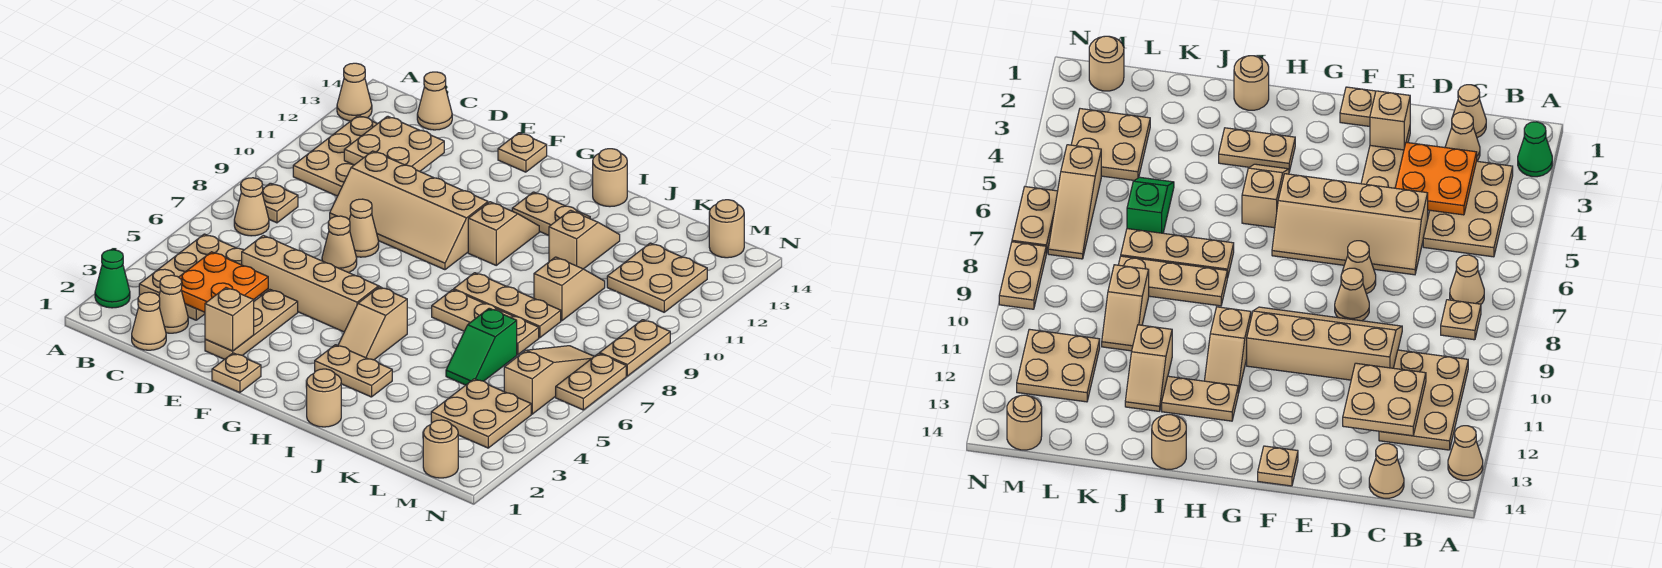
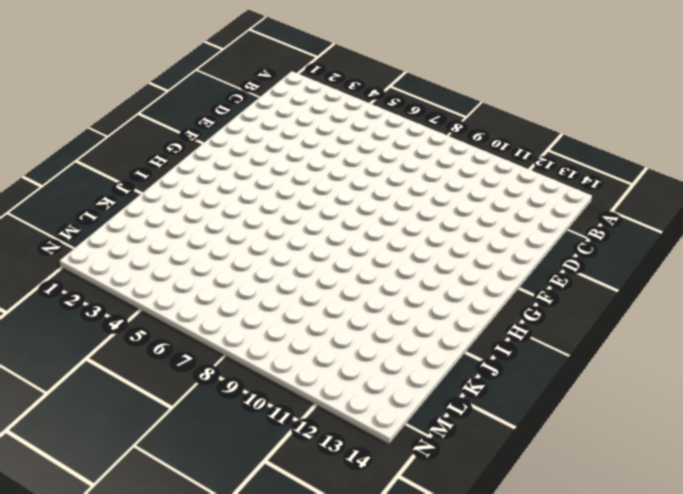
none -> green cone A2 level 1
none -> tan cone A13 level 1
none -> tan plate B3:C5 level 1
none -> tan cone B7 level 1

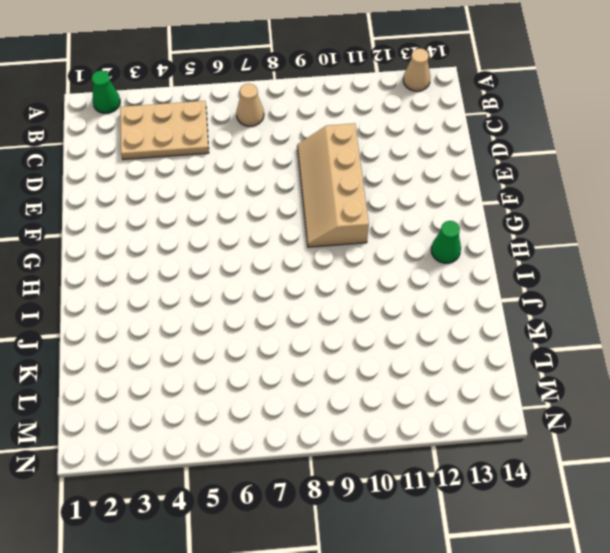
green cone H13 level 1 -> none
none -> tan plate B8 level 1
none -> tan plate B10:C12 level 1
none -> tan cone C1 level 1
none -> tan cone C2 level 1

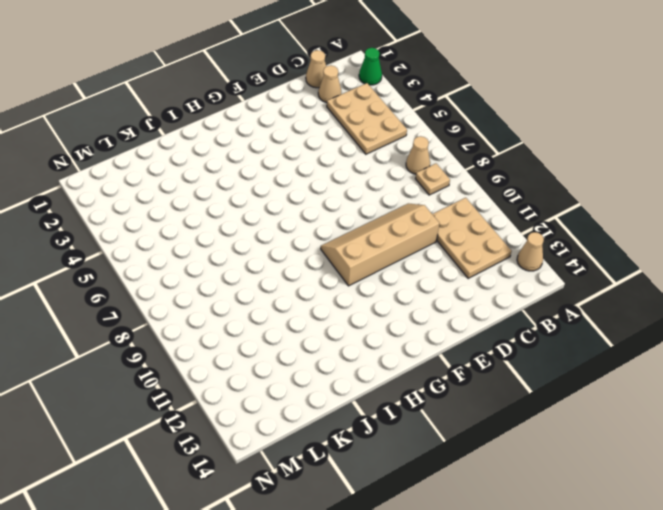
none -> tan cone C14 level 1
none -> tan slope D5:G6 level 1 top 5
none -> tan plate E2:E4 level 1
none -> tan cone E7 level 1

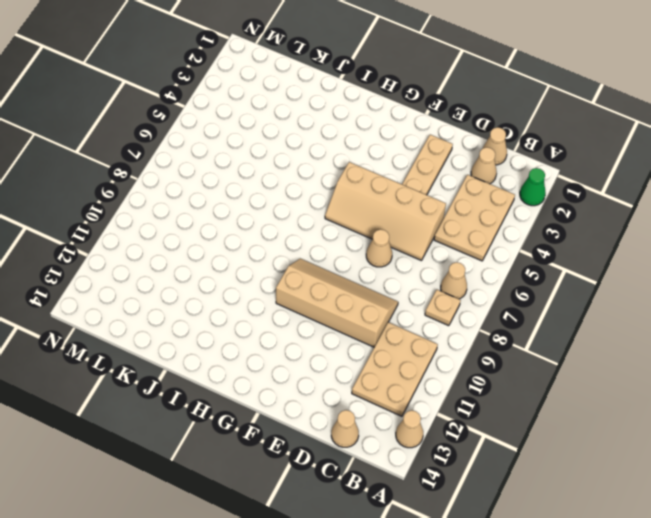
none -> tan cone E8 level 1
none -> tan plate F1 level 1
none -> tan plate F14 level 1
none -> tan plate H3:I3 level 1

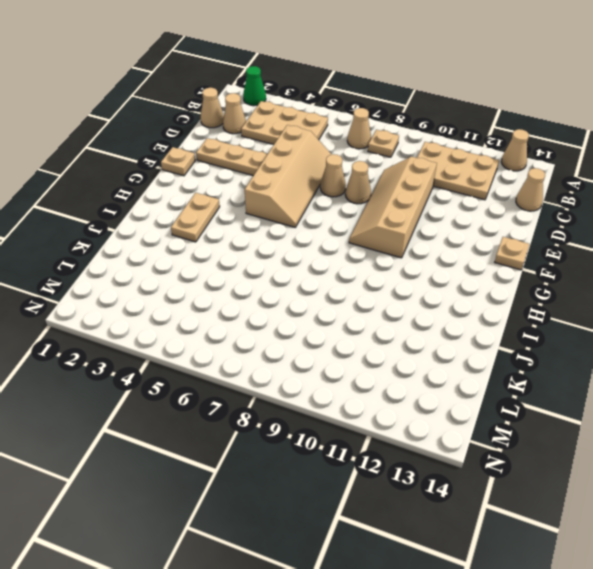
none -> tan slope H4:H5 level 1 top 5
none -> tan slope H10:H11 level 1 top 10
none -> tan plate H12:I12 level 1
none -> tan round brick I1 level 1

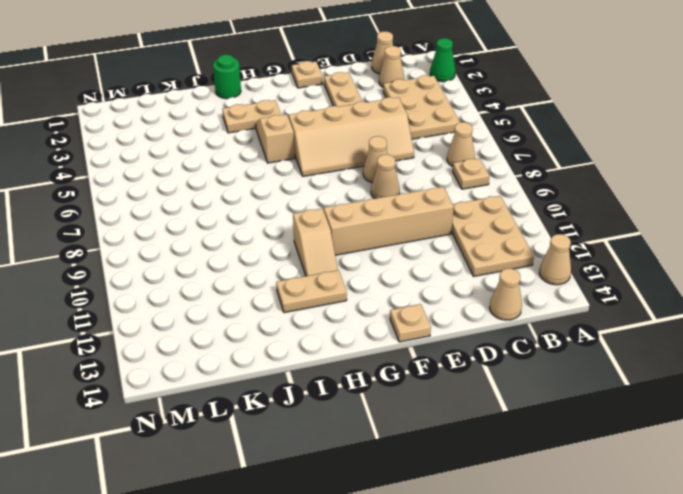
green round brick I1 level 1 -> tan round brick I1 level 1
none -> tan plate I7:K7 level 1
none -> tan plate I8:K8 level 1
none -> tan round brick I14 level 1
none -> tan slope J11:J12 level 1 top 11

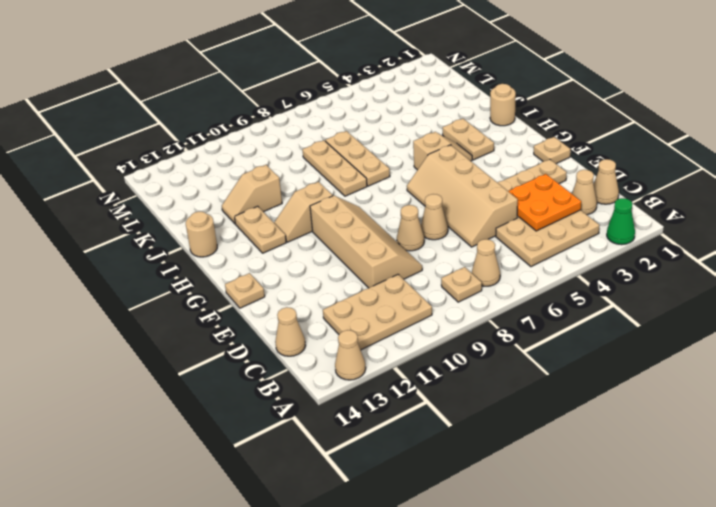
none -> green slope K5:K6 level 1 top 6
none -> tan slope K9:K10 level 1 top 9
none -> tan plate L3:M4 level 1
none -> tan plate L11:M12 level 1

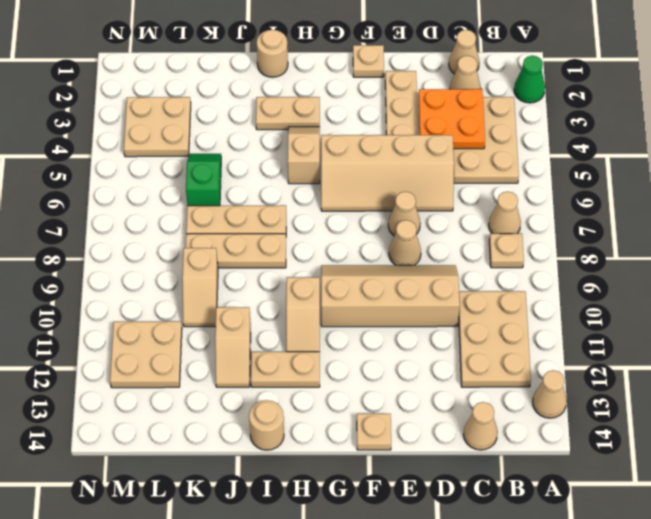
none -> tan round brick M1 level 1
none -> tan slope M5:M7 level 1 top 5
none -> tan round brick M14 level 1
none -> tan plate N6:N7 level 1

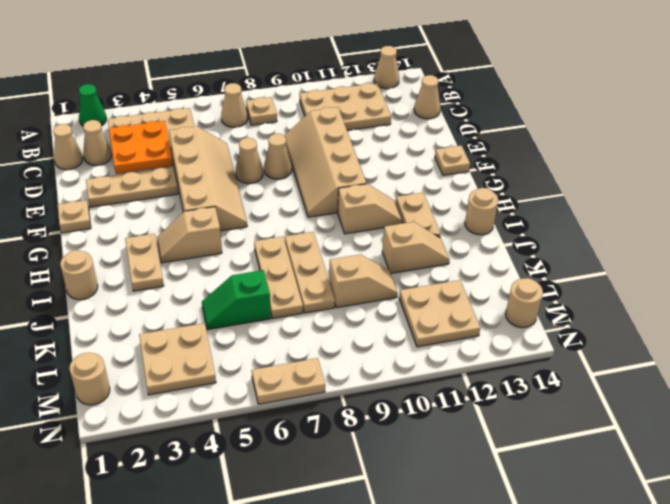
none -> tan slope M5:M7 level 1 top 5
none -> tan plate N8:N9 level 1
none -> tan plate C11:D12 level 2
none -> tan brick E2 level 2

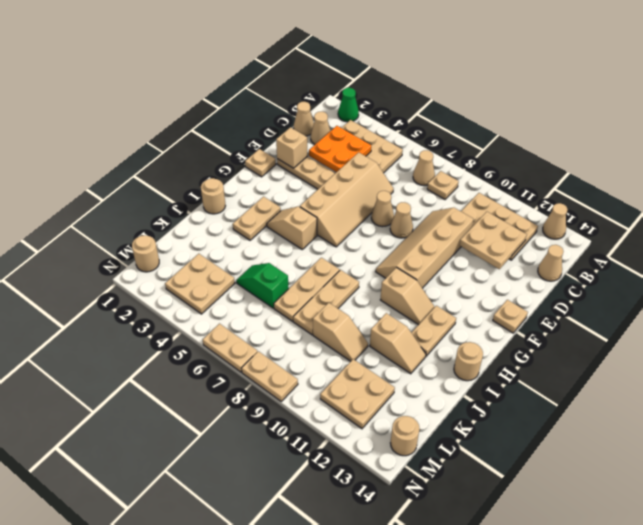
none -> tan slope M5:M7 level 1 top 5

